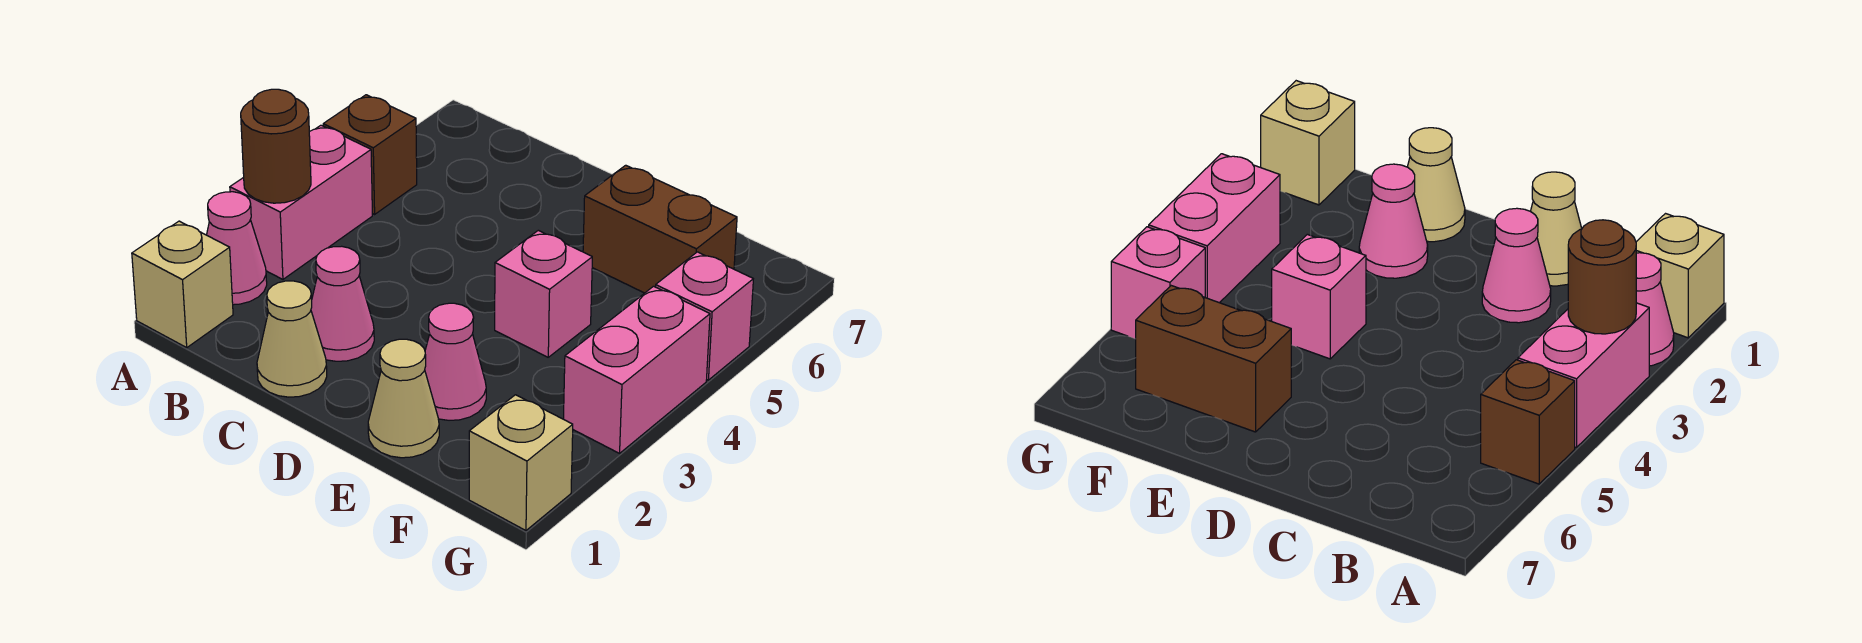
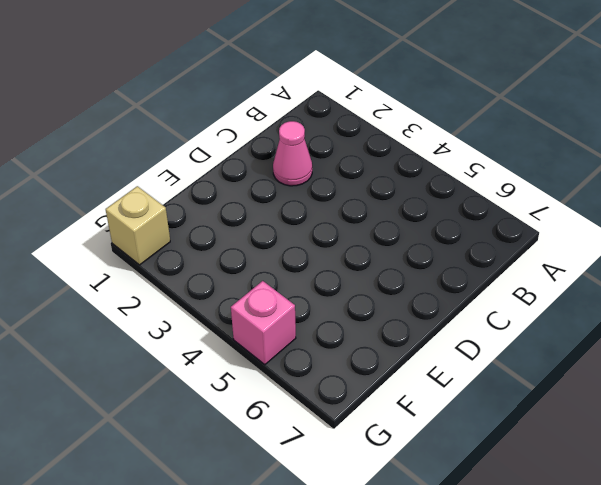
none -> tan brick A1 level 1
none -> pink cone A2 level 1
none -> pink brick A3:A4 level 1

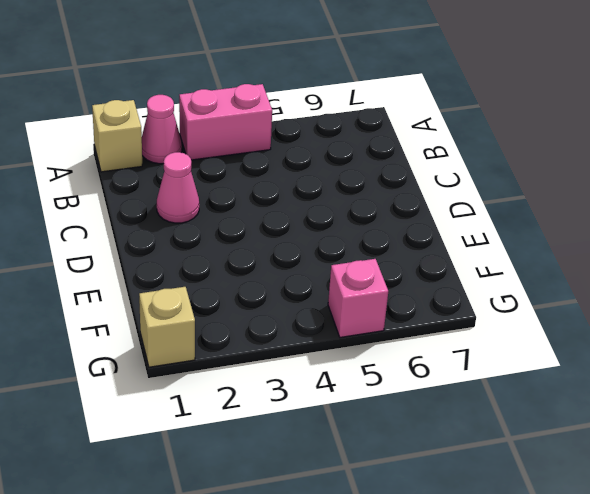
none -> brown brick A5 level 1
none -> tan cone C1 level 1
none -> tan cone E1 level 1

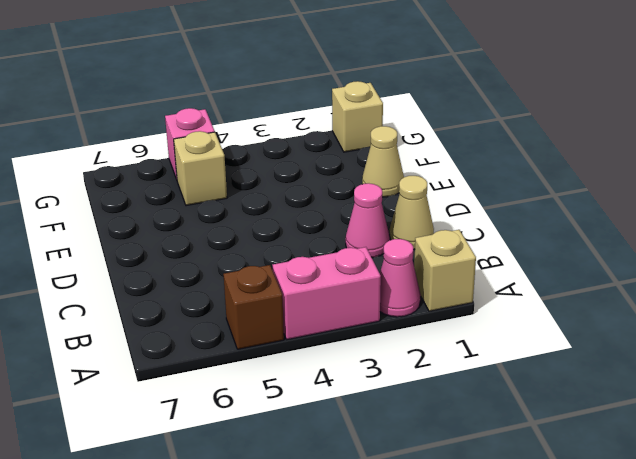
tan brick F5 level 1 -> none
none -> pink cone E2 level 1
none -> pink brick E4 level 1
none -> brown brick E6:F6 level 1

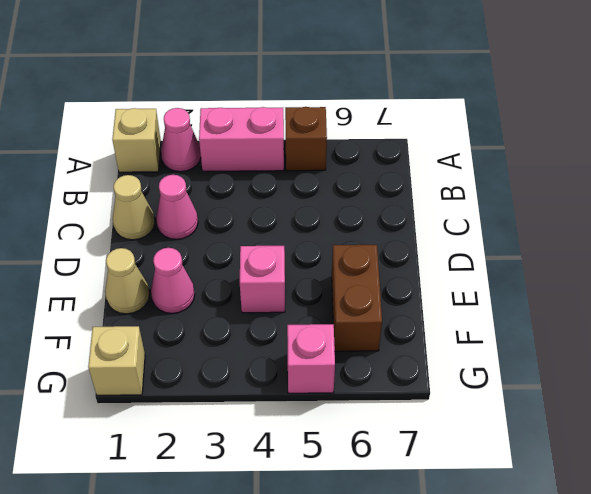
none -> pink brick G3:G4 level 1
none -> brown round brick A3 level 2

